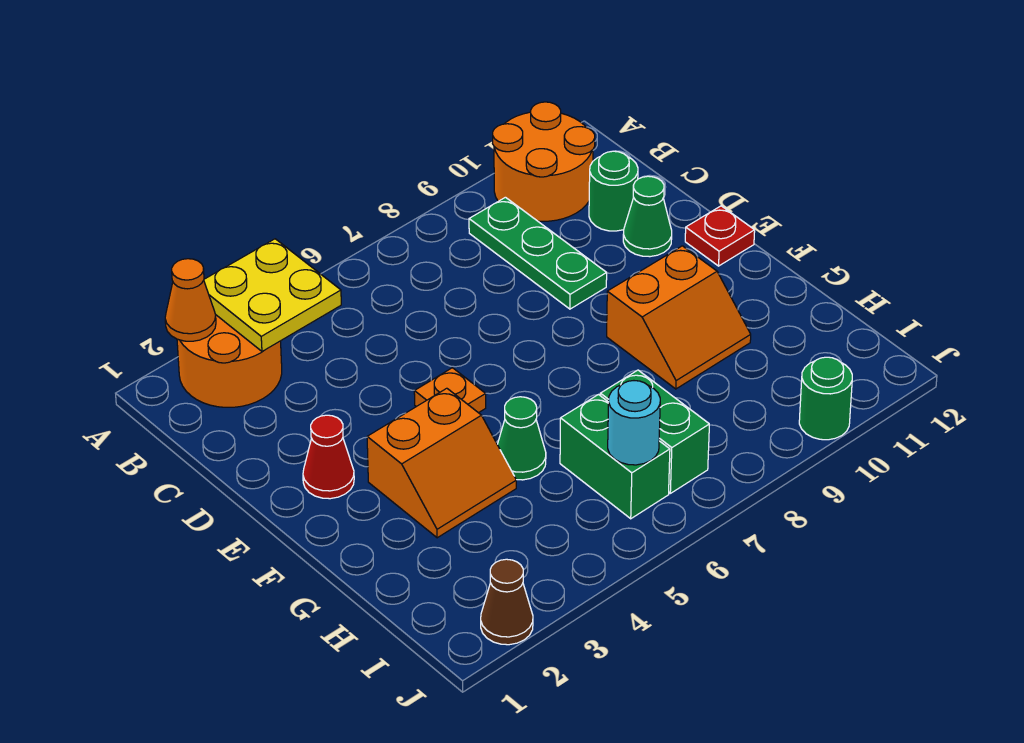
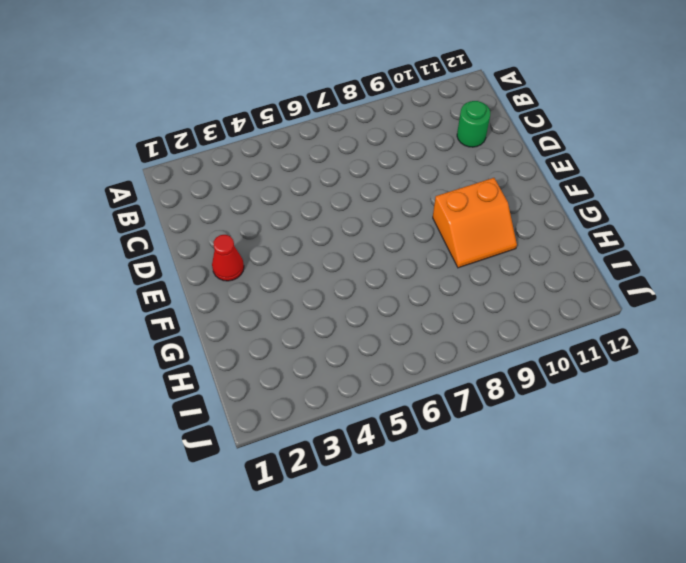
none -> orange round brick A2:B3 level 1
none -> orange round brick A10:B11 level 1
none -> green plate B9:D9 level 1

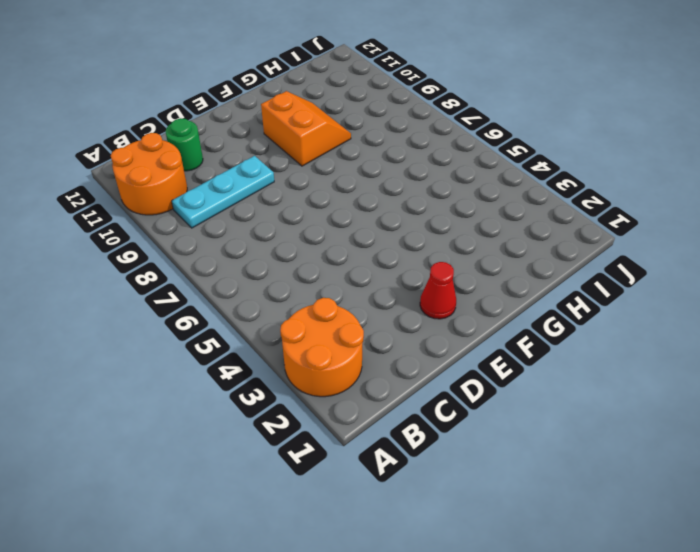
cyan plate B9:D9 level 1 -> green plate B9:D9 level 1
none -> green cone D11 level 1
none -> orange plate E5 level 1
none -> red plate E12 level 1

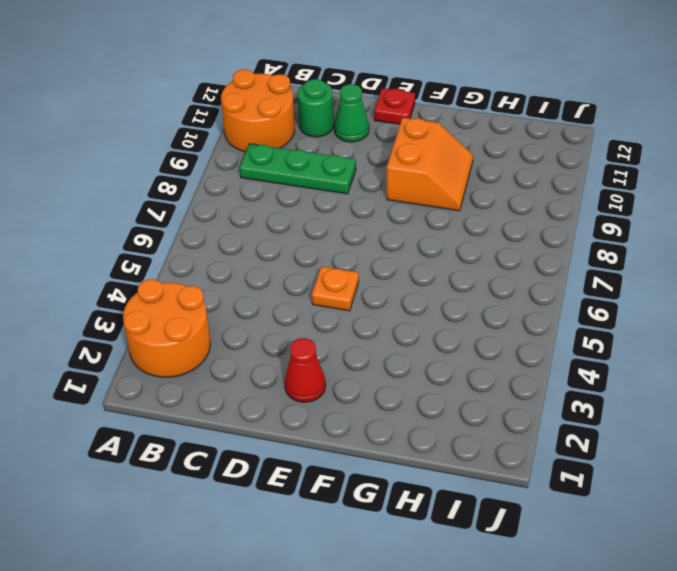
none -> orange slope F3:G4 level 1 top F
none -> green cone G5 level 1
none -> green brick H6:I6 level 1

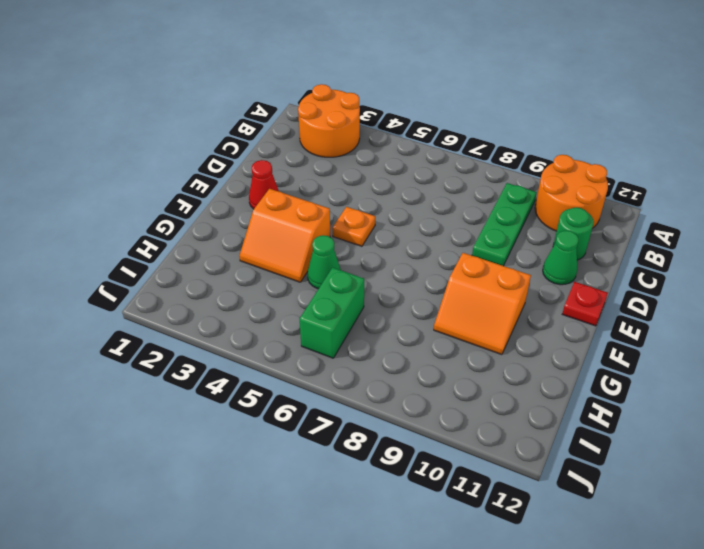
none -> green brick H7:I7 level 1
none -> brown cone J2 level 1
none -> green round brick J10 level 1

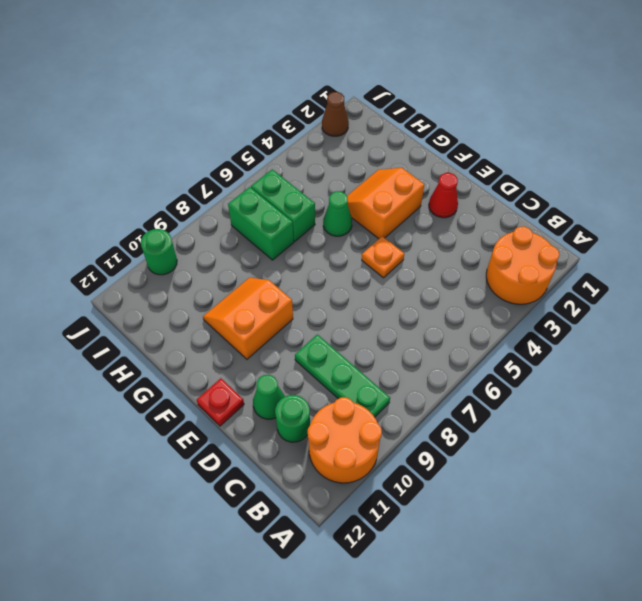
none -> orange cone A2 level 2
none -> yellow plate A3:B4 level 2
none -> cyan round brick I6 level 2

